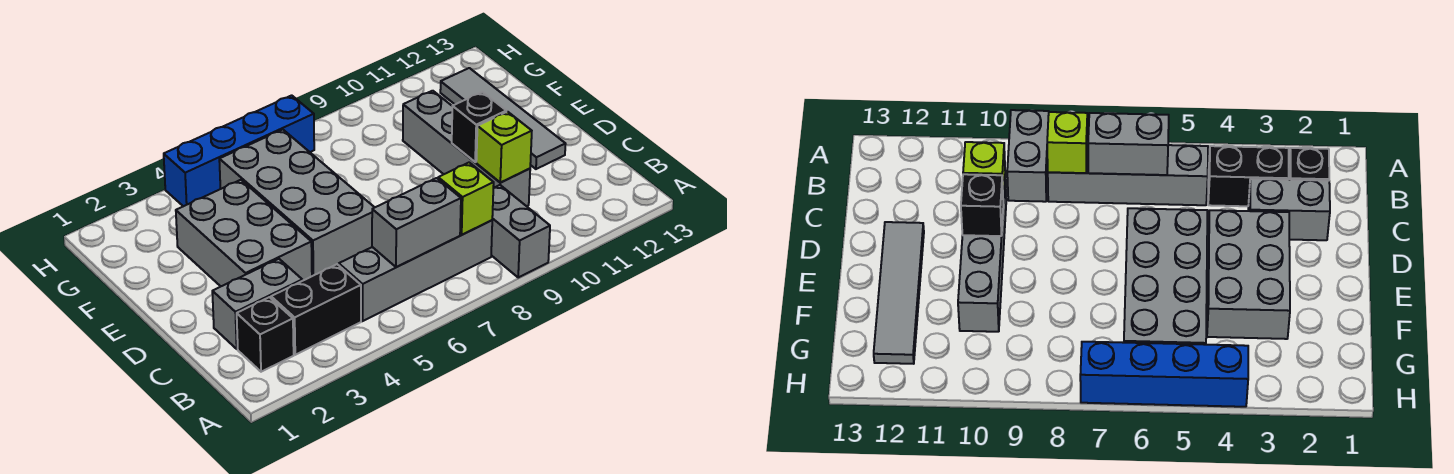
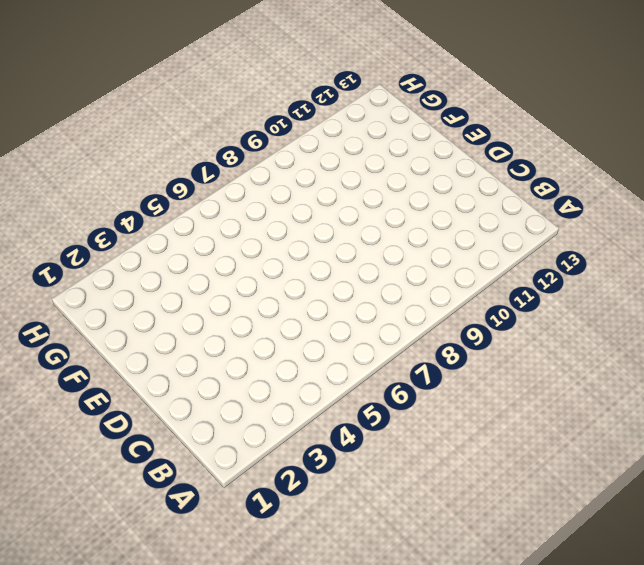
none -> grey brick A9:B9 level 1
none -> black brick B2 level 1
none -> black brick B3:B4 level 1

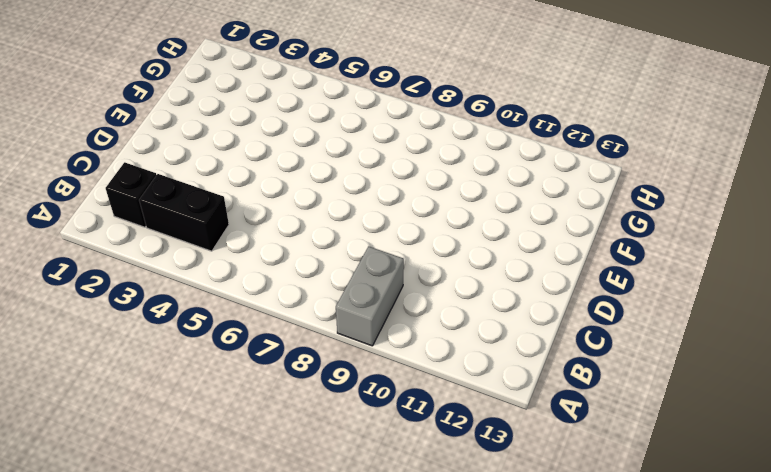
none -> grey brick B5:B8 level 1
none -> grey brick C2:C3 level 1
none -> grey brick C10:F10 level 1

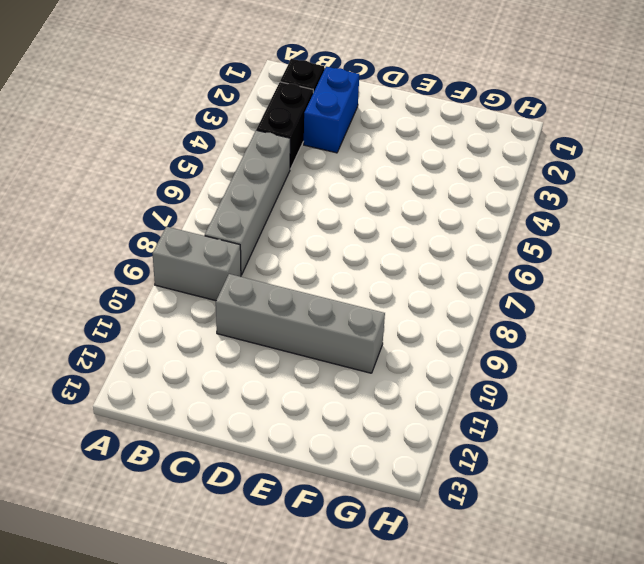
blue brick C2:C3 level 1 -> grey brick C2:C3 level 1
none -> grey brick D3:F4 level 1
none -> grey brick D5:G6 level 1
none -> grey tile D12:G12 level 1

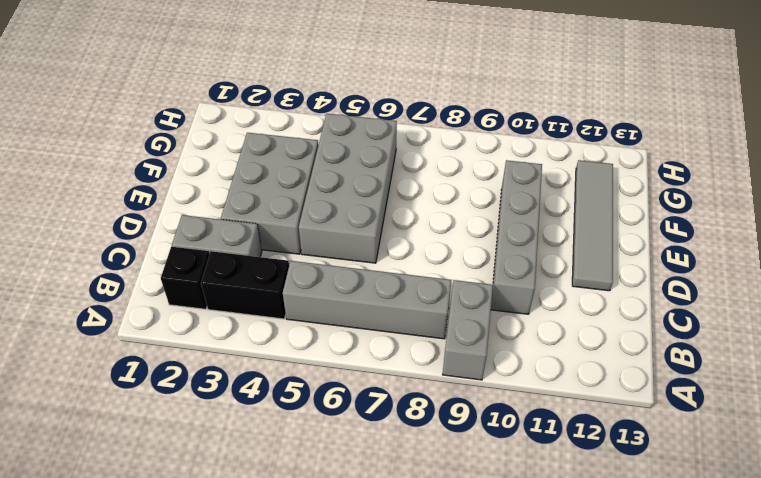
none -> blue brick H4:H7 level 1
none -> grey brick B6:B7 level 2
none -> lime brick B8 level 2

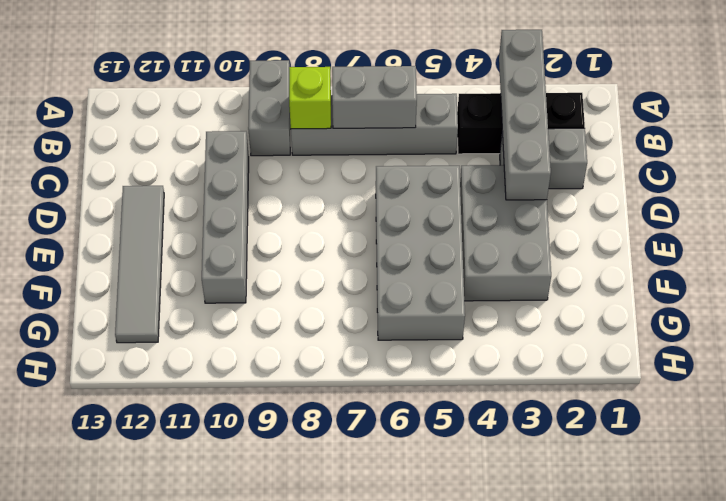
grey brick A3:D3 level 2 -> none
none -> blue brick H4:H7 level 1
none -> lime brick C10 level 2
none -> black brick D10 level 2

